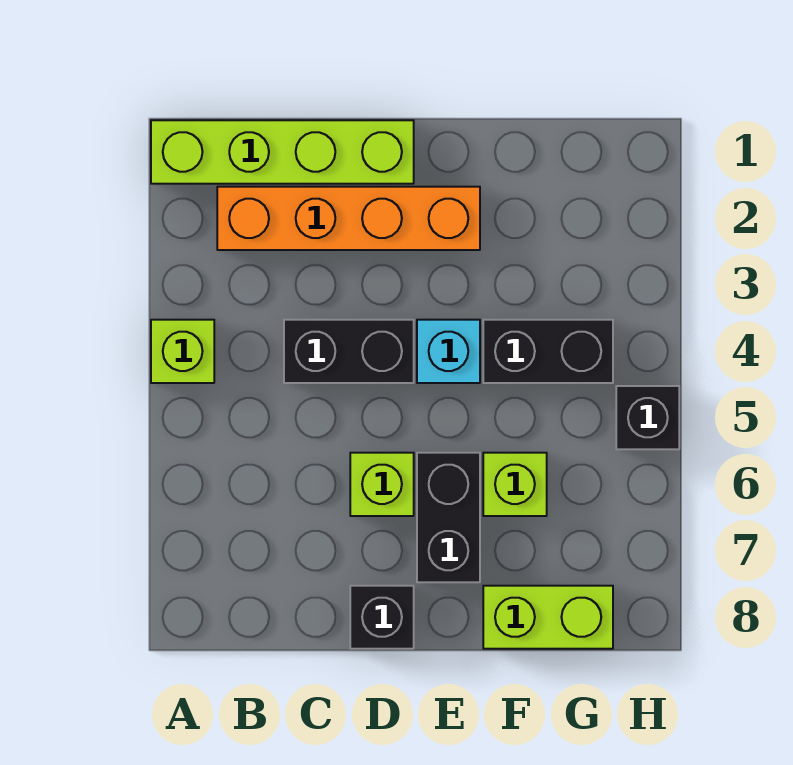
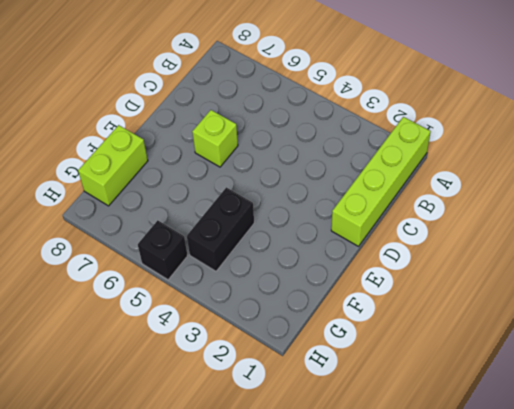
none -> lime brick A4 level 1
none -> orange brick B2:E2 level 1
none -> black brick C4:D4 level 1

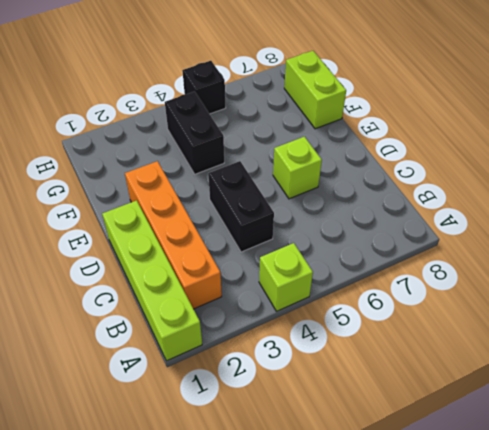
none -> black brick D8 level 1
none -> cyan brick E4 level 1
none -> black brick E6:E7 level 1

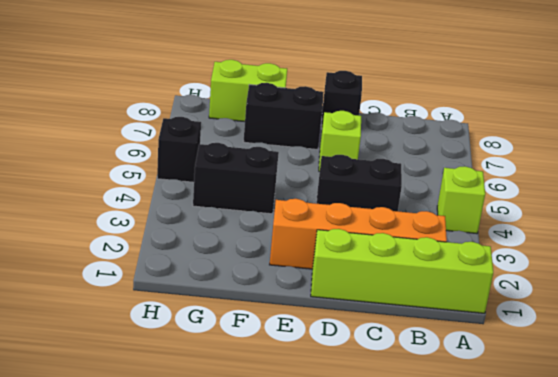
black brick E7:F7 level 1 -> black brick E6:E7 level 1
none -> cyan brick E4 level 1
none -> lime brick F6 level 1

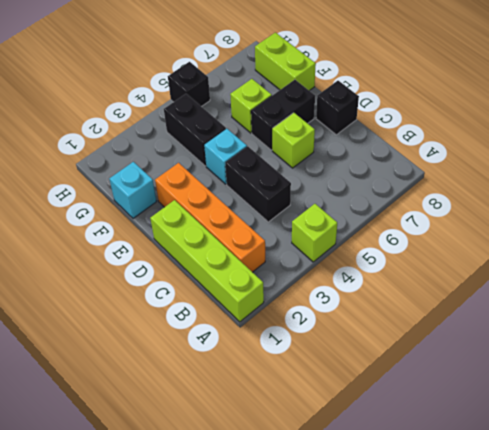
cyan brick F1 level 1 -> none

